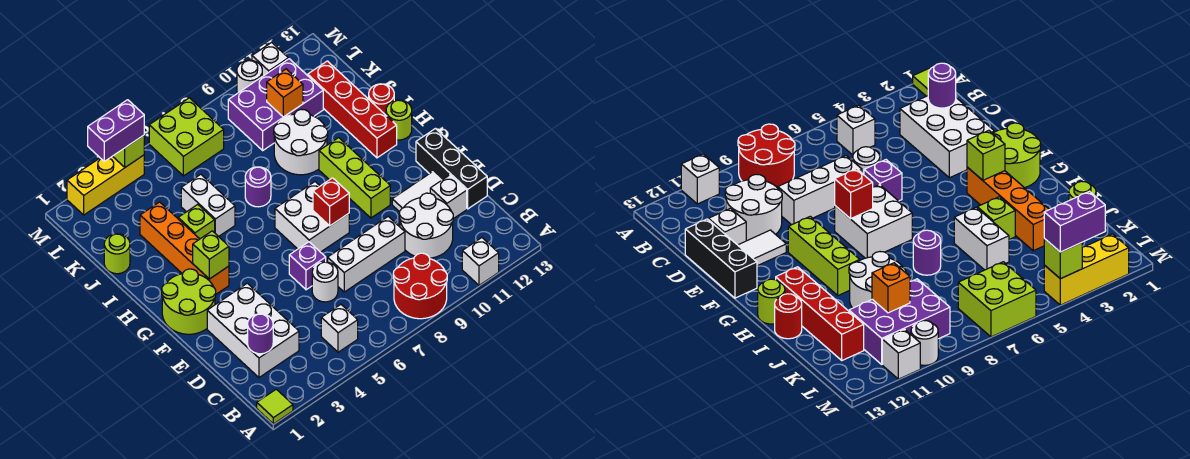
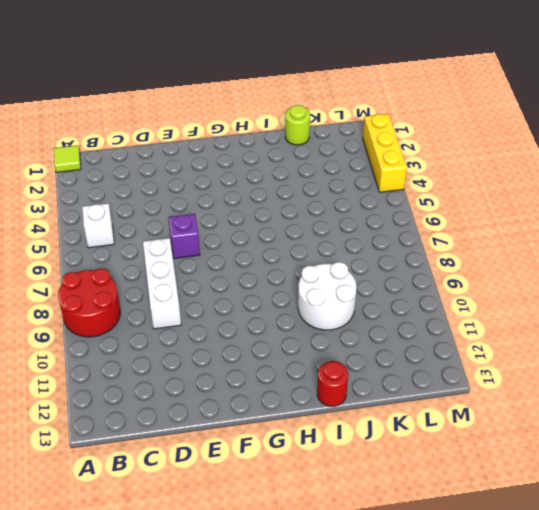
none -> white brick A11 level 1
none -> white brick C2:E3 level 1
none -> white round brick C10:D11 level 1
none -> white round brick D6 level 1

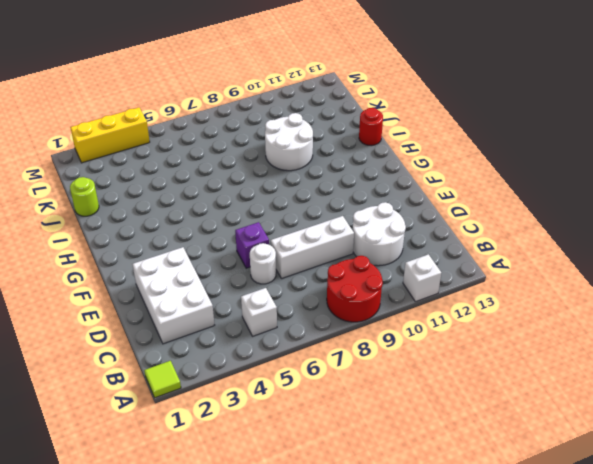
none -> white brick D12 level 1
none -> black brick D13:F13 level 1
none -> white tile E11:E12 level 1
none -> lime round brick F1:G2 level 1

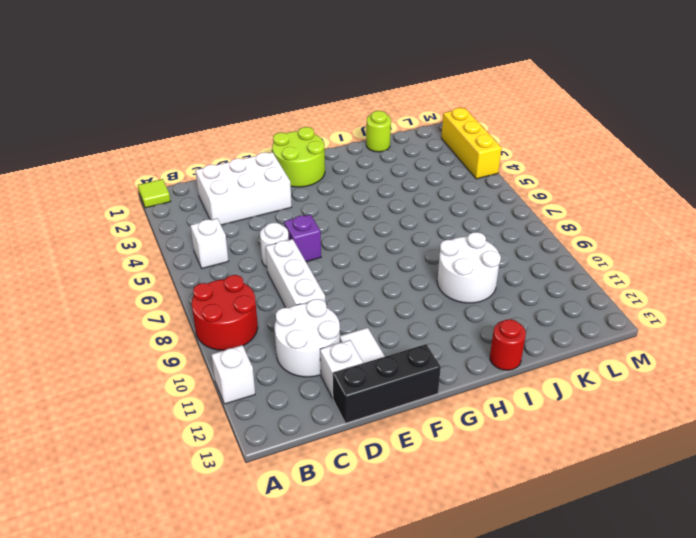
none -> white brick F7:G8 level 1
none -> lime brick F10:H10 level 1
none -> orange brick G3:J3 level 1
none -> red brick H12:K12 level 1

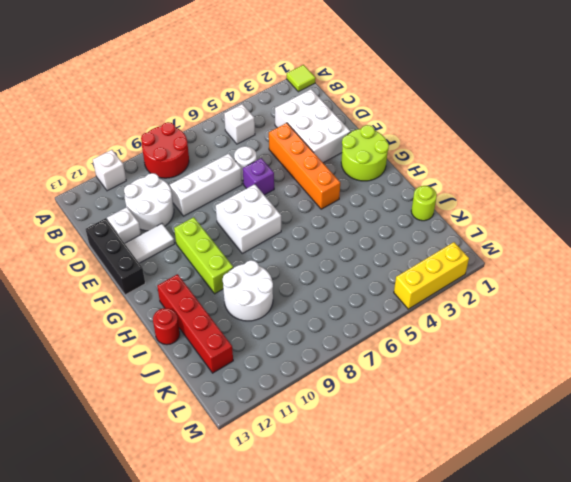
orange brick D4:G4 level 1 -> orange brick G3:J3 level 1
none -> lime round brick H13 level 1
none -> lime brick I4 level 1
none -> white brick I5:J5 level 1
none -> purple round brick I7 level 1

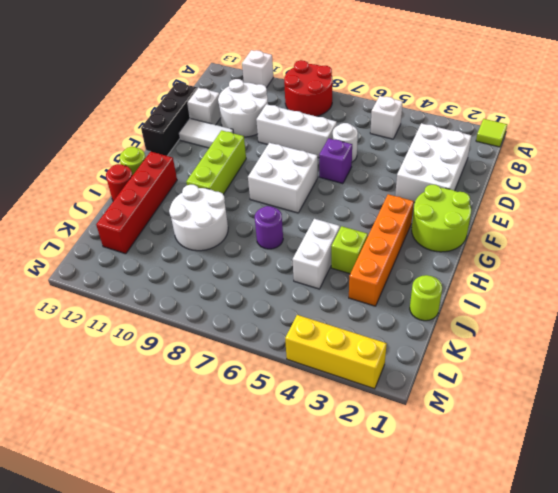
none -> purple brick K9:L11 level 1
none -> lime brick L6:M7 level 1
none -> white round brick M10 level 1
none -> white brick M11 level 1

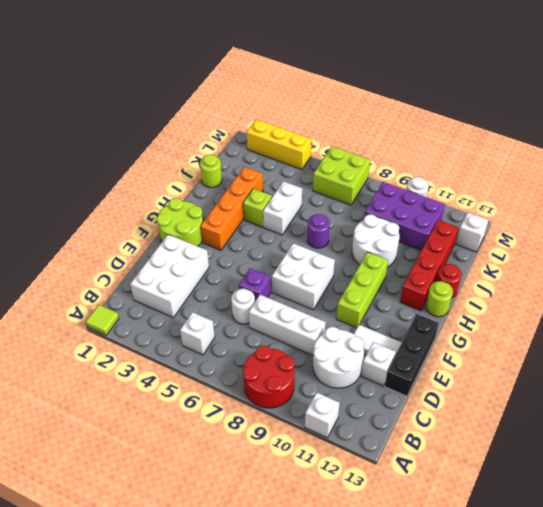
white brick L13 level 1 -> white brick M11 level 1
none -> purple round brick C2 level 2
none -> red brick F8 level 2
none -> lime brick G3 level 2
none -> orange brick K10 level 2

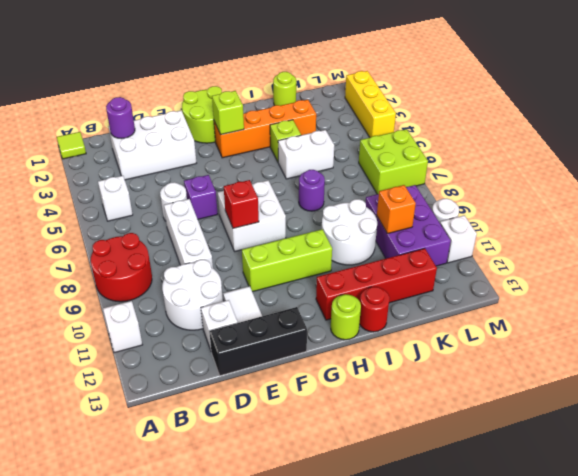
none -> lime brick M4 level 2
none -> purple brick M3:M4 level 3

